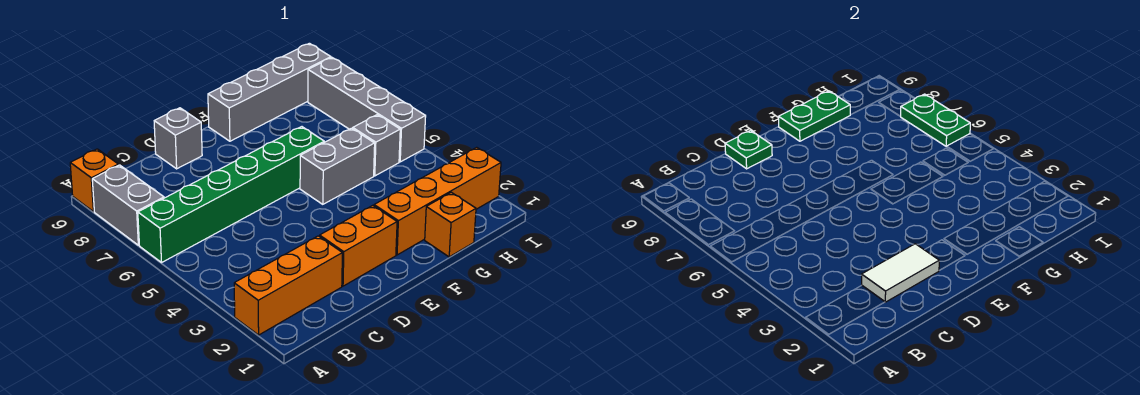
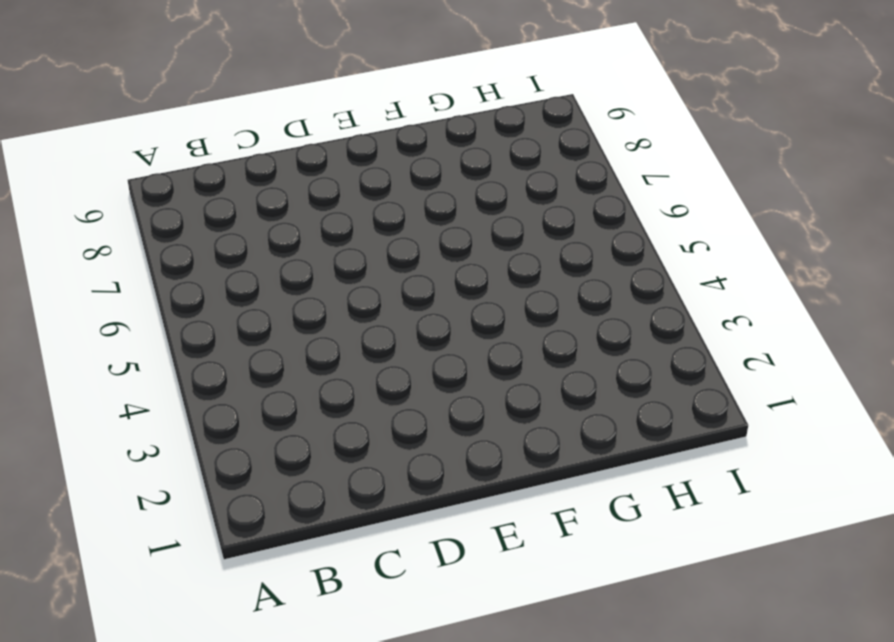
none -> orange brick A2:C2 level 1
none -> green brick A6:F6 level 1
none -> grey brick A7:A8 level 1

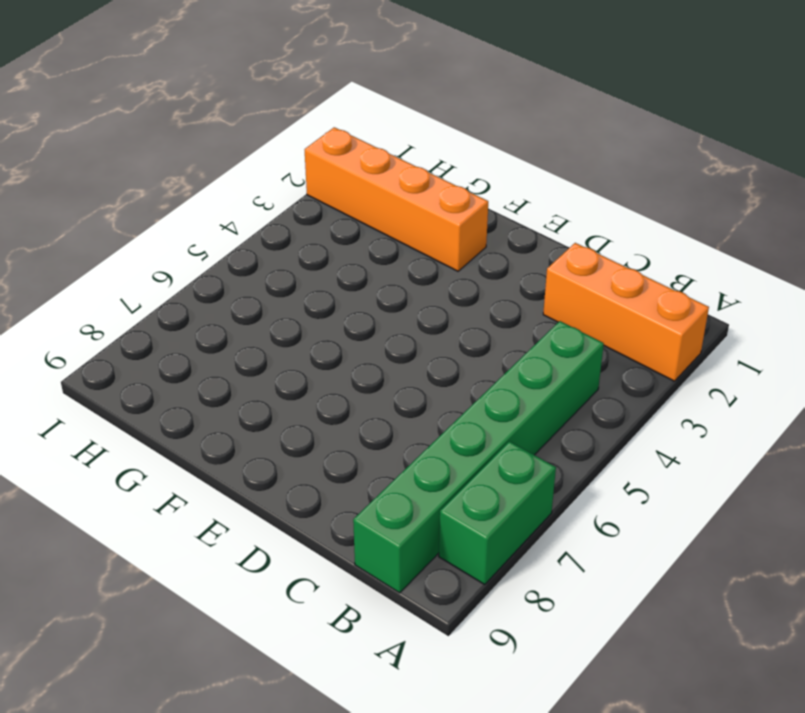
green brick A7:A8 level 1 -> grey brick A7:A8 level 1
green brick B4:B9 level 1 -> green brick A6:F6 level 1
none -> orange brick A9 level 1
none -> orange brick D2:E2 level 1
none -> grey brick D9 level 1

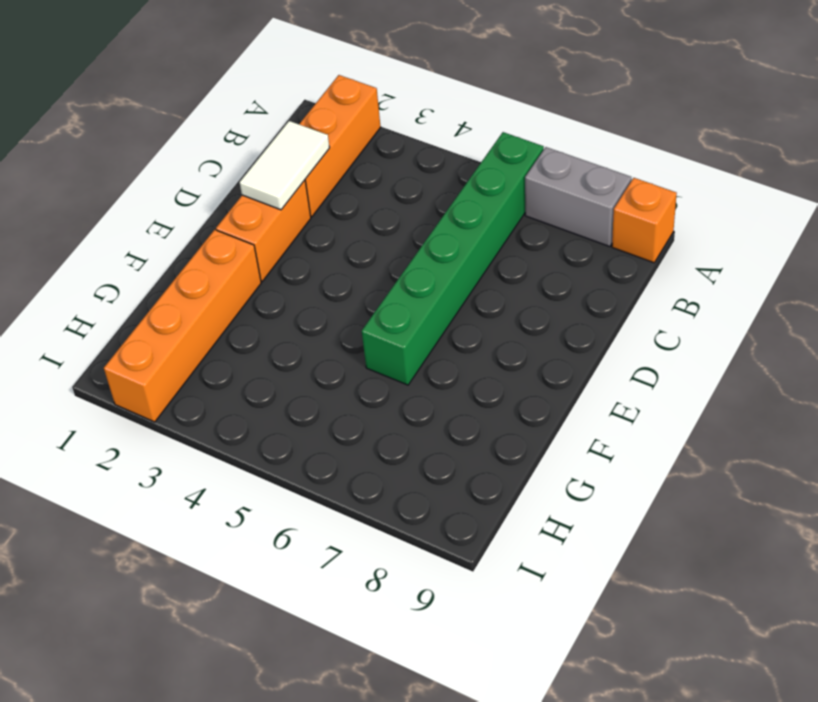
none -> grey brick D9 level 1
none -> grey brick F5:G5 level 1
none -> grey brick F9:I9 level 1

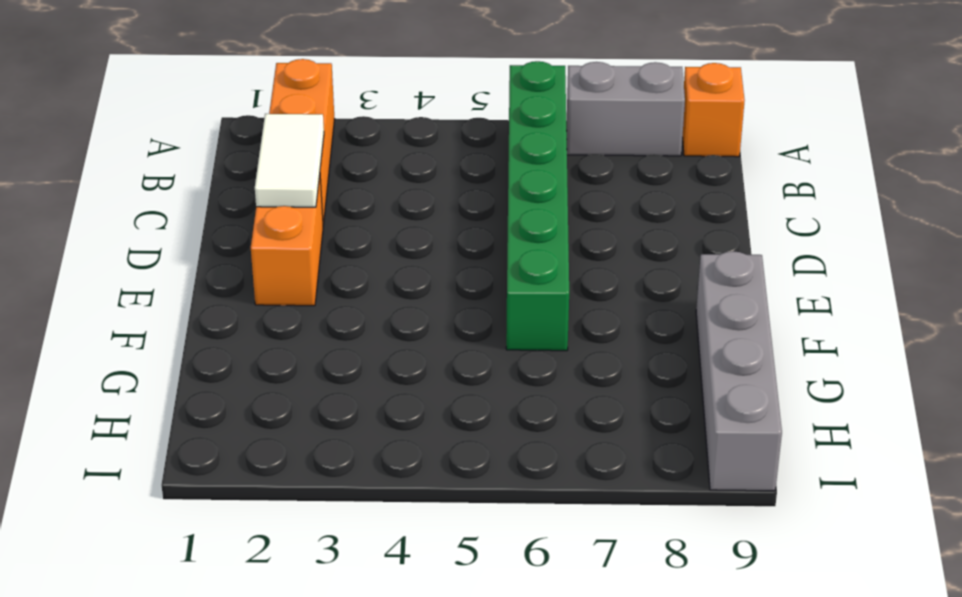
none -> grey brick D9 level 1
none -> orange brick F2:I2 level 1
none -> grey brick F5:G5 level 1

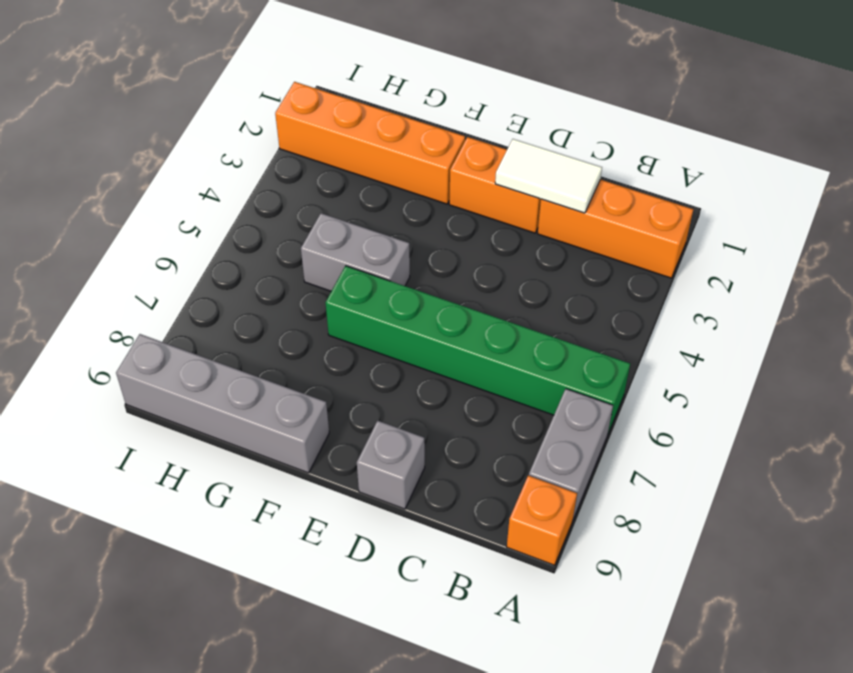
none -> orange brick G1 level 1
none -> grey brick H5 level 1
none -> grey brick I5:I8 level 1

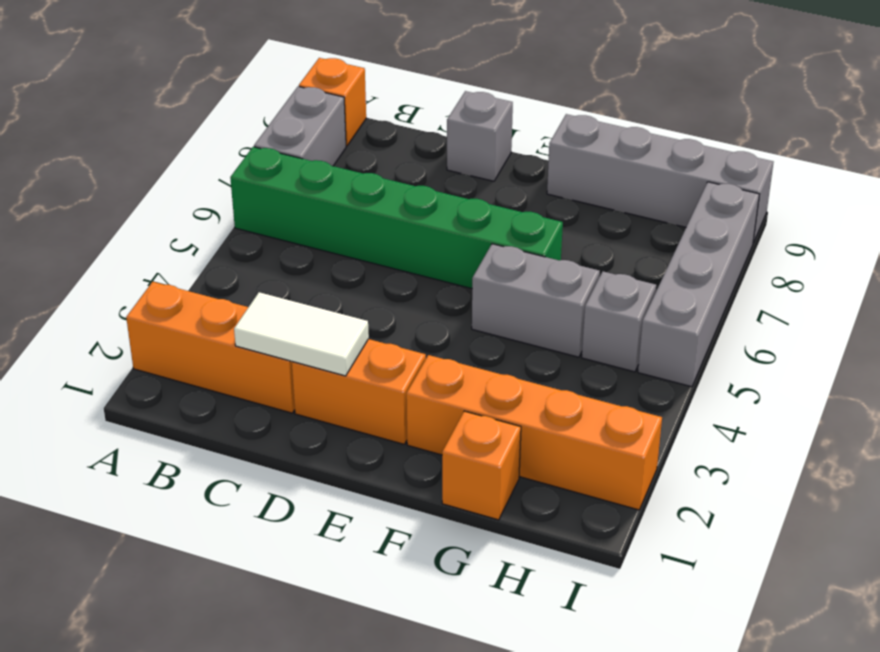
none -> green plate D9 level 2
none -> green plate F9:G9 level 2
none -> green plate I6:I7 level 2

